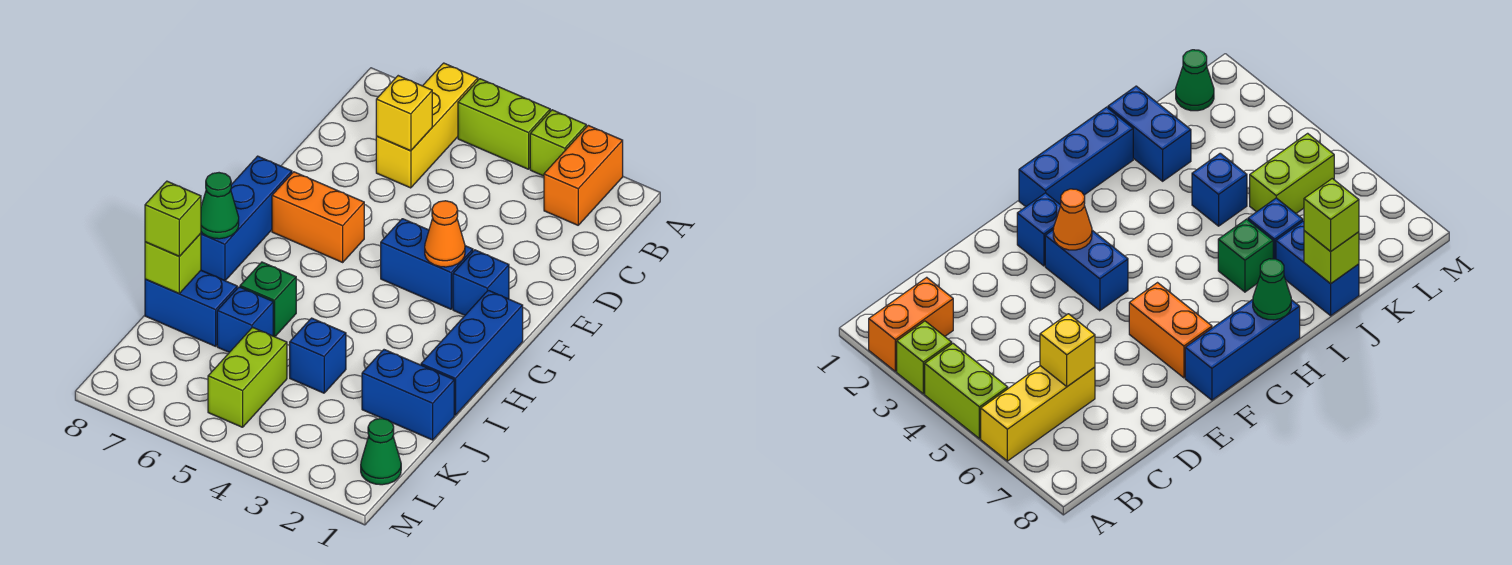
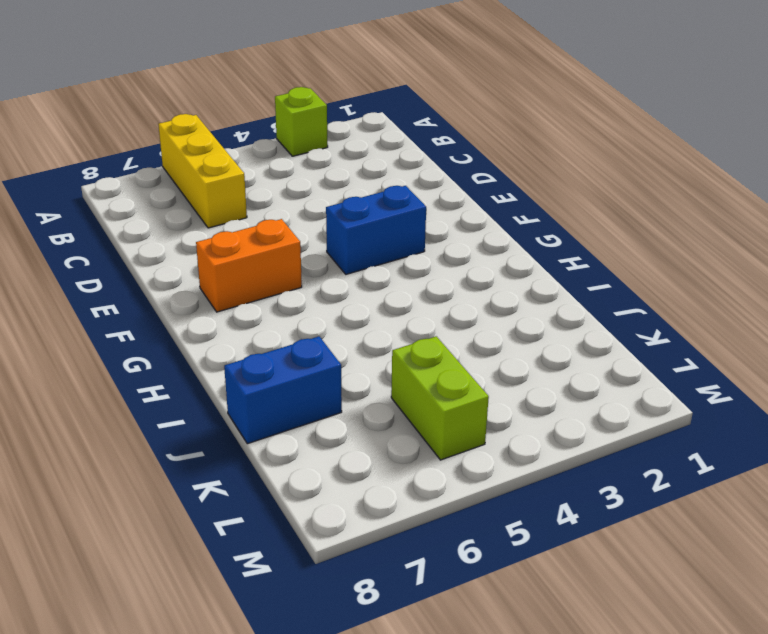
none -> orange brick A2:B2 level 1
none -> lime brick A4:A5 level 1
none -> blue brick F2 level 1

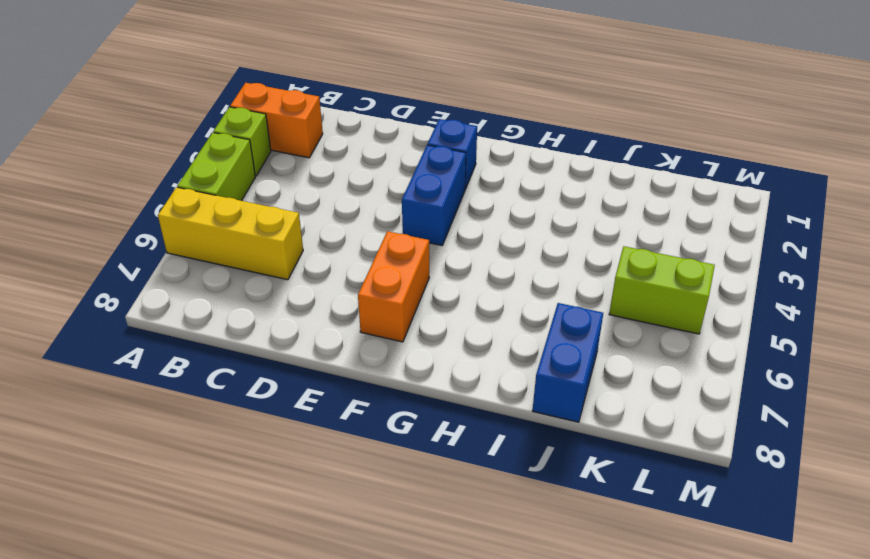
none -> blue brick F8:H8 level 1
none -> blue brick G1:I1 level 1
none -> green brick I6 level 1

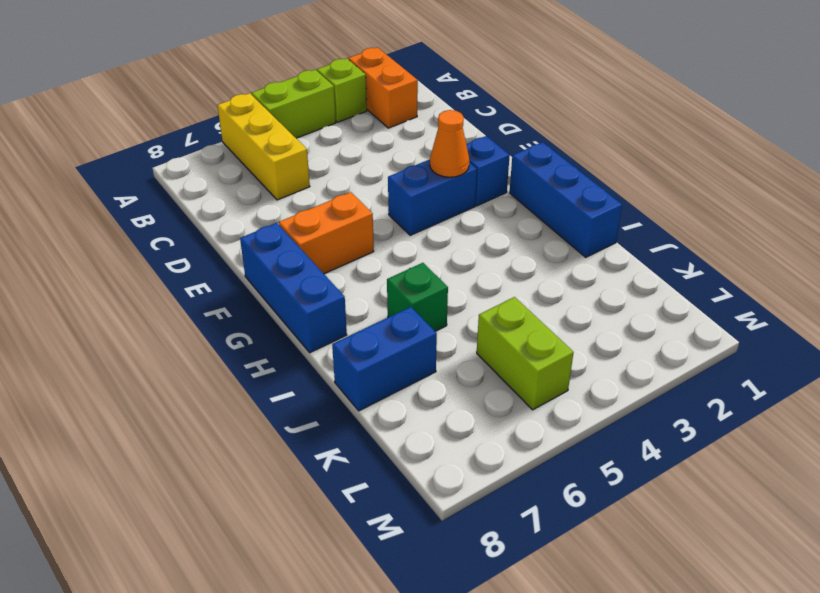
none -> blue brick J1:J2 level 1
none -> blue brick J4 level 1
none -> blue brick J6 level 1

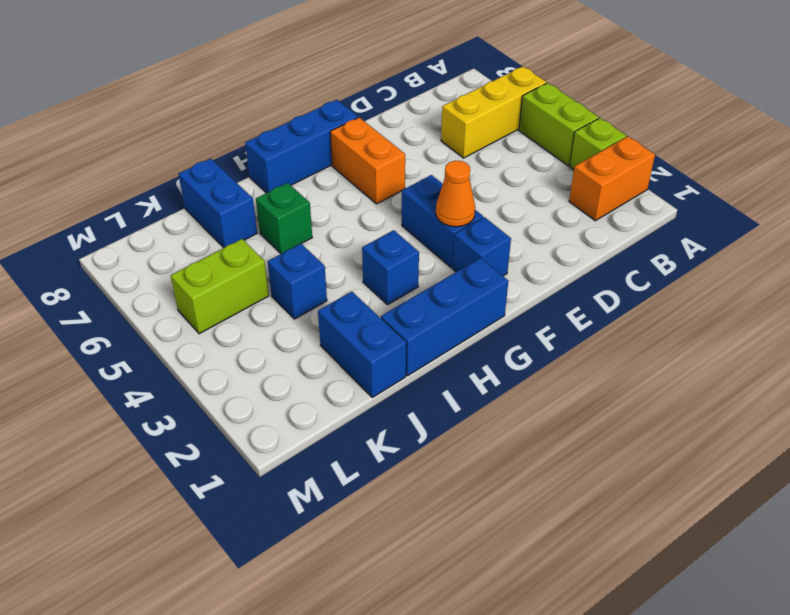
blue brick H3 level 1 -> blue brick J6 level 1
none -> green cone L1 level 1
none -> yellow brick C6 level 2
none -> green cone H8 level 2

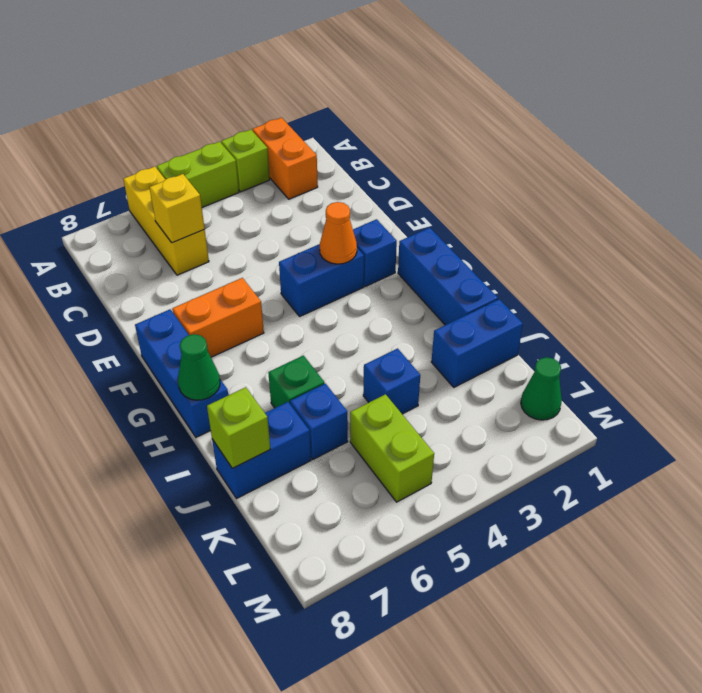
none -> lime brick J8 level 3

